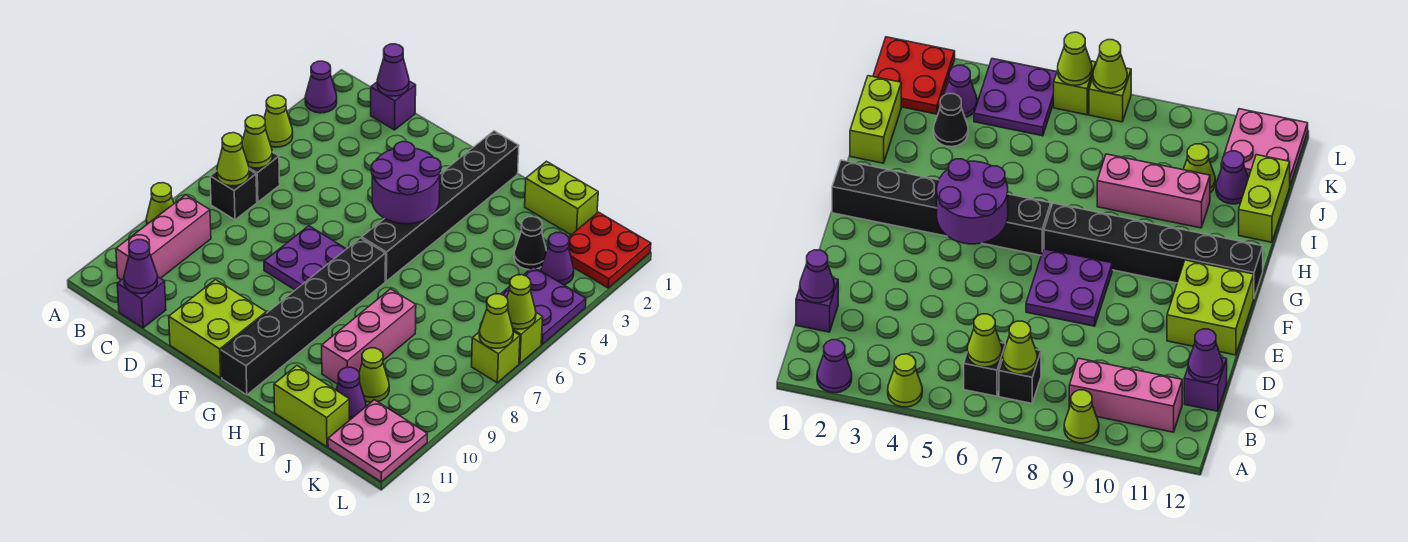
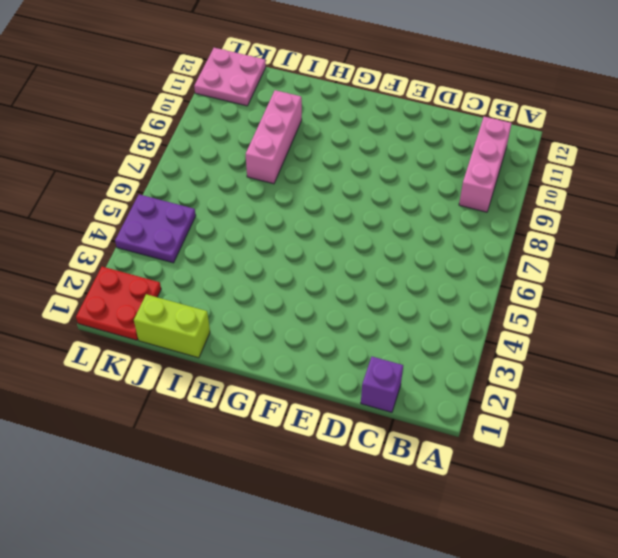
none -> purple cone A2 level 1
none -> lime cone A4 level 1
none -> lime cone A9 level 1
none -> black brick B6 level 1

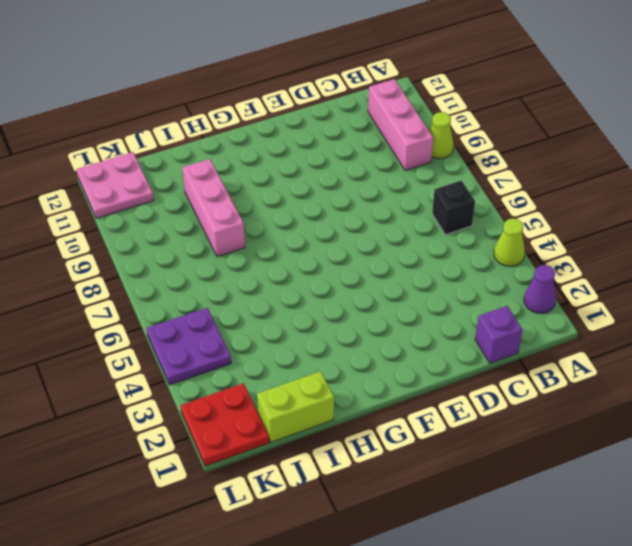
none -> black brick B7 level 1
none -> purple brick C12 level 1
none -> purple plate E7:F8 level 1
none -> lime brick E11:F12 level 1

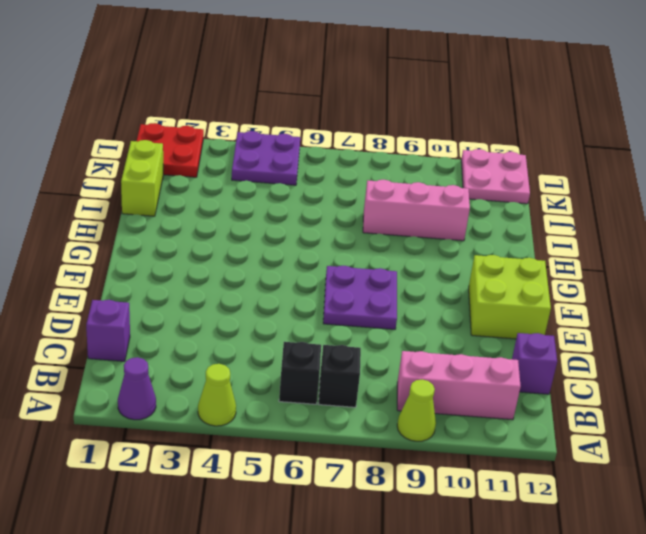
none -> black brick G1:G6 level 1
none -> black brick G7:G12 level 1
none -> lime brick I12:J12 level 1
none -> black cone J3 level 1

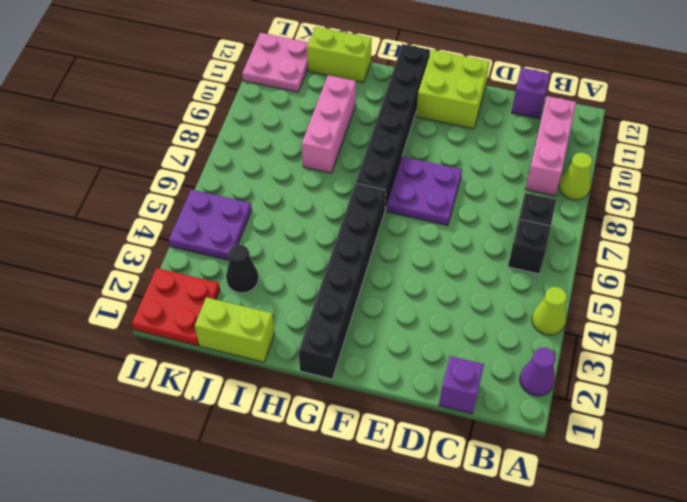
none -> lime cone J10 level 1
none -> purple cone J11 level 1
none -> purple cone K3 level 1
none -> lime brick L6 level 1

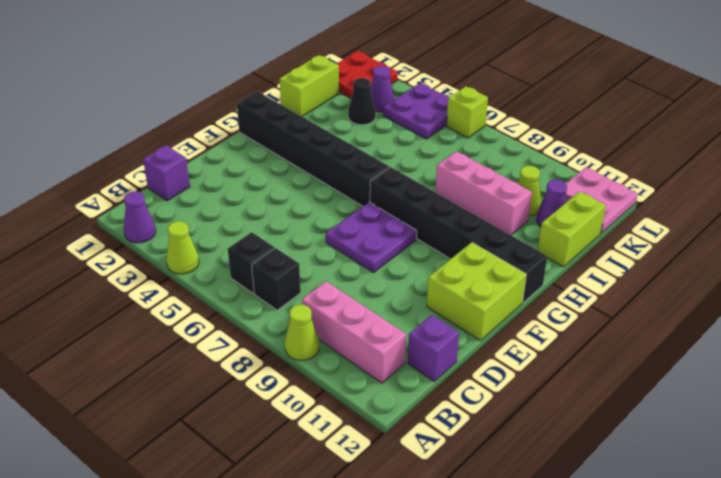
none -> lime brick L7 level 1
none -> lime cone B6 level 2
none -> lime cone B7 level 2
none -> purple cone C1 level 2

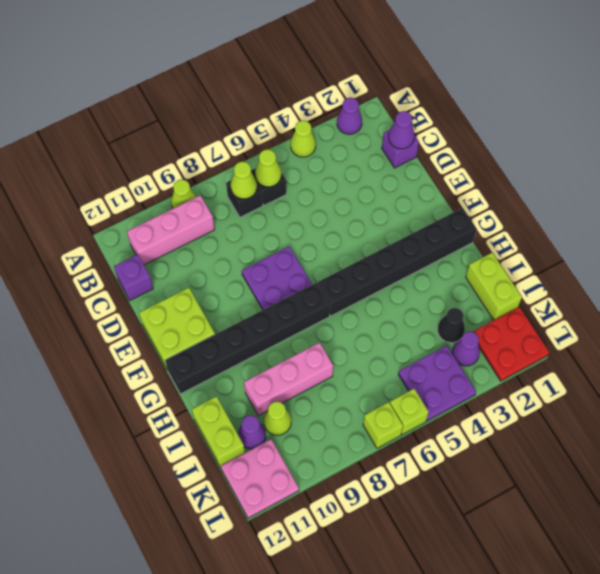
none -> purple cone C12 level 2
none -> purple round brick F4:G5 level 2
none -> lime cone L6 level 2
none -> lime cone L7 level 2

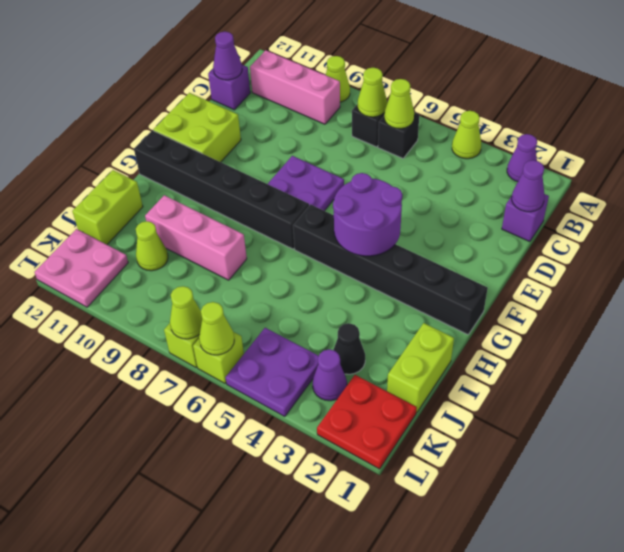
none -> purple cone J11 level 1

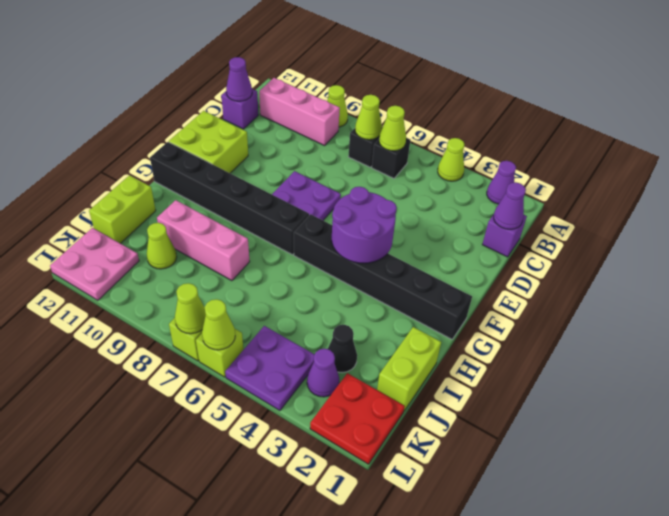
none -> purple cone J11 level 1

